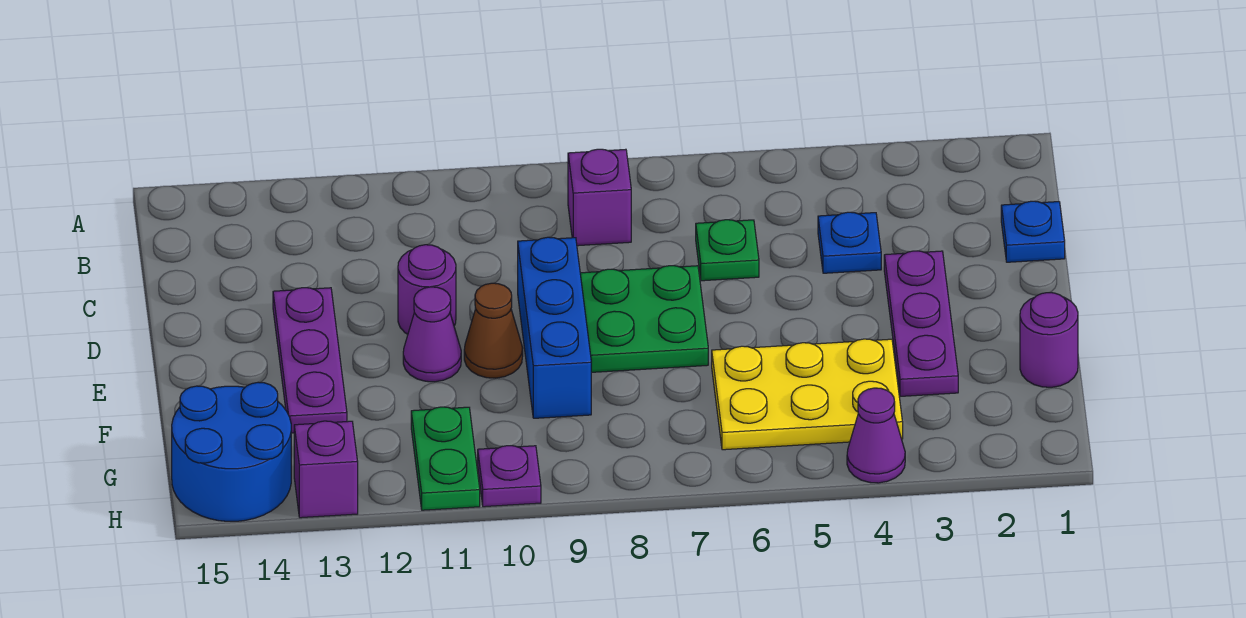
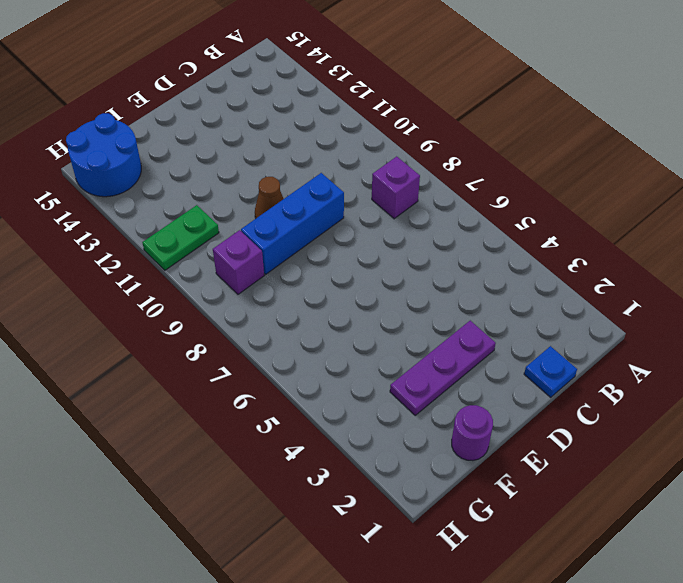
purple brick G9 level 1 -> purple brick H13 level 1
none -> blue plate C4 level 1
none -> green plate C6 level 1
none -> green plate D7:E8 level 1

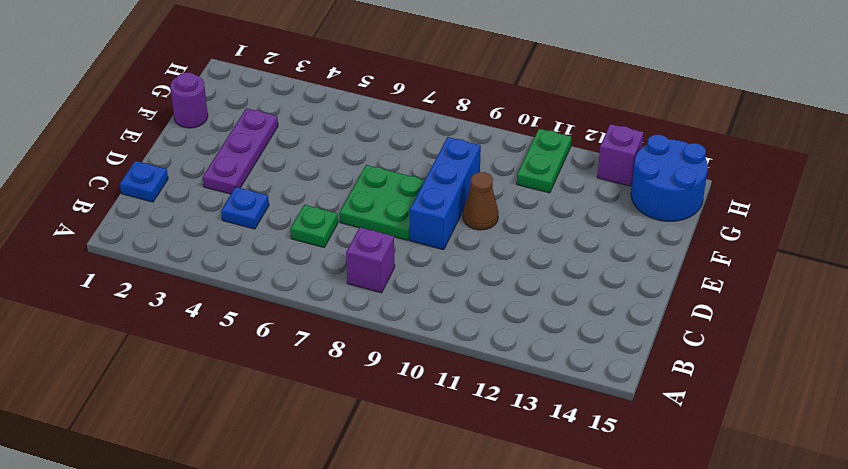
none -> purple round brick D11 level 1
none -> purple plate D13:F13 level 1
none -> purple cone E11 level 1

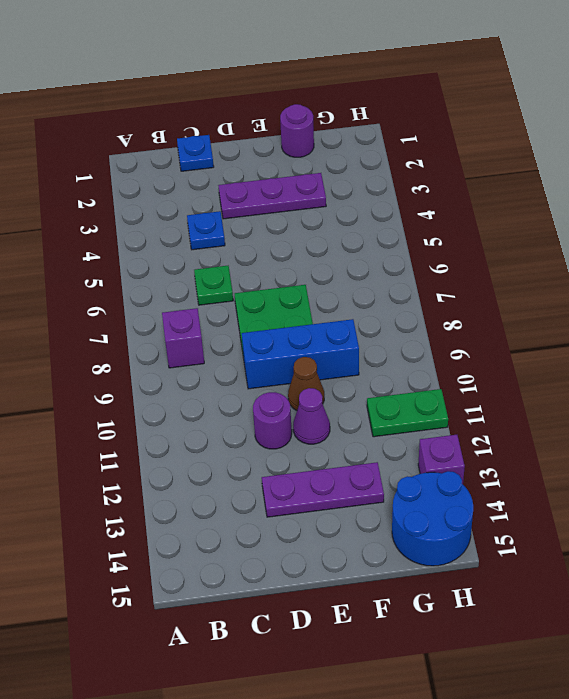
none -> yellow plate F4:G6 level 1
none -> purple cone H4 level 1
none -> purple plate H10 level 1

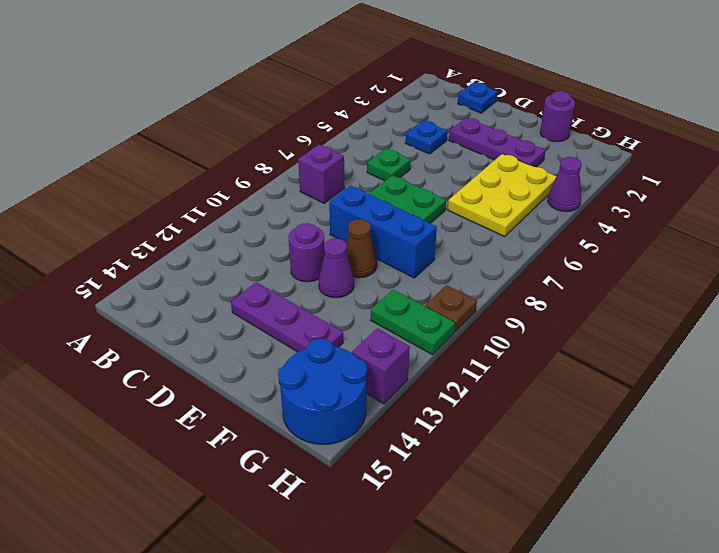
brown plate H10 level 1 -> purple plate H10 level 1

